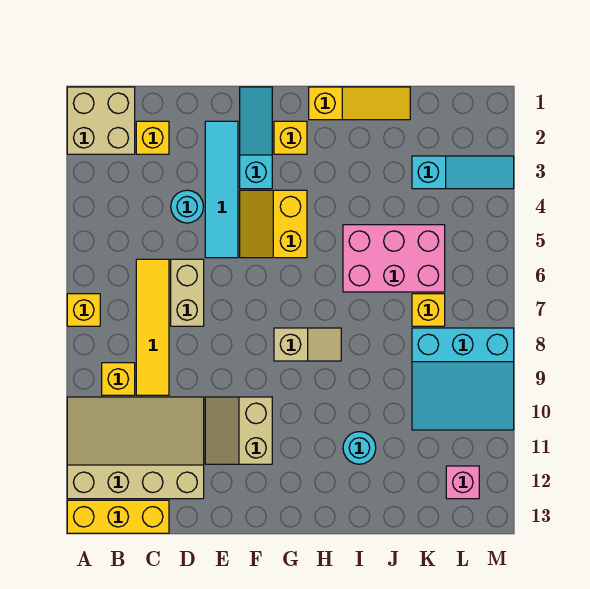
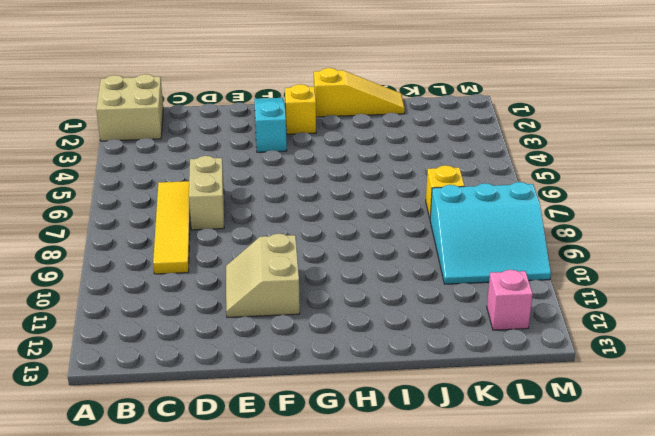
none -> yellow brick A7 level 1
none -> tan slope A10:D12 level 1 top 12
none -> yellow brick A13:C13 level 1

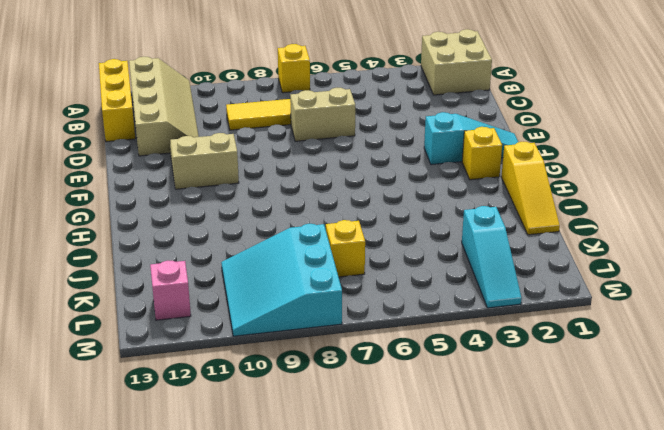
tan slope A11:D12 level 1 top 12 -> tan slope A10:D12 level 1 top 12
none -> yellow brick B9 level 1
none -> yellow brick C2 level 1
none -> cyan round brick D4 level 1

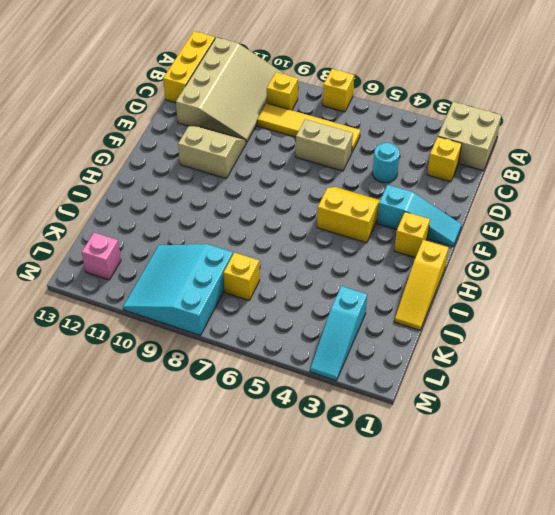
none -> cyan tile E2:E5 level 1
none -> tan slope G8:H8 level 1 top G
none -> pink brick I5:K6 level 1

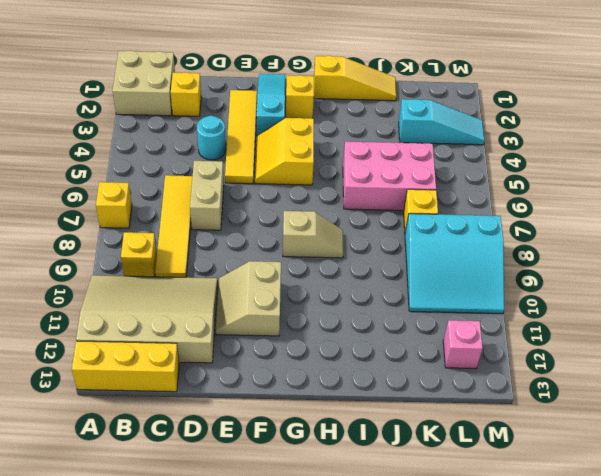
yellow tile E2:E5 level 1 -> cyan tile E2:E5 level 1
none -> cyan round brick I11 level 1

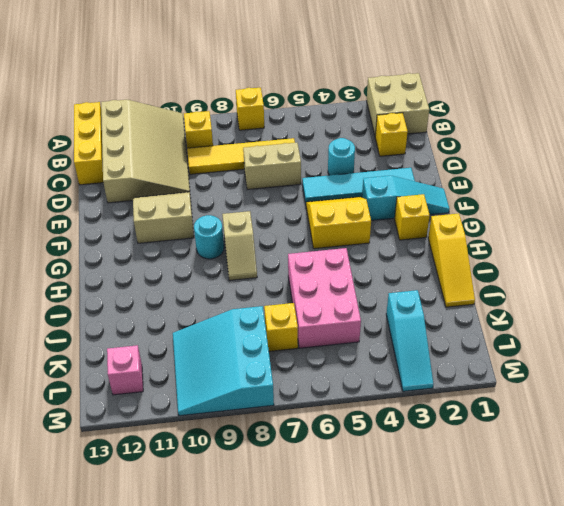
cyan round brick G9 level 1 -> cyan round brick I11 level 1

